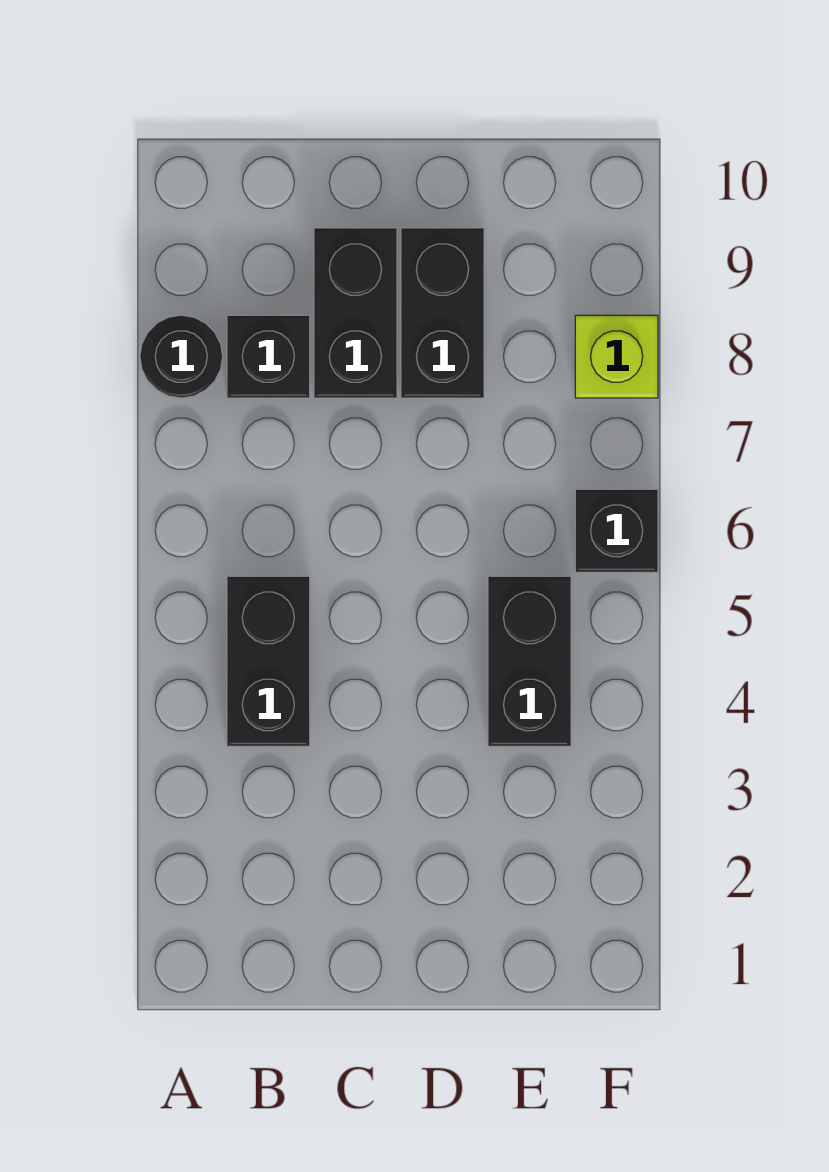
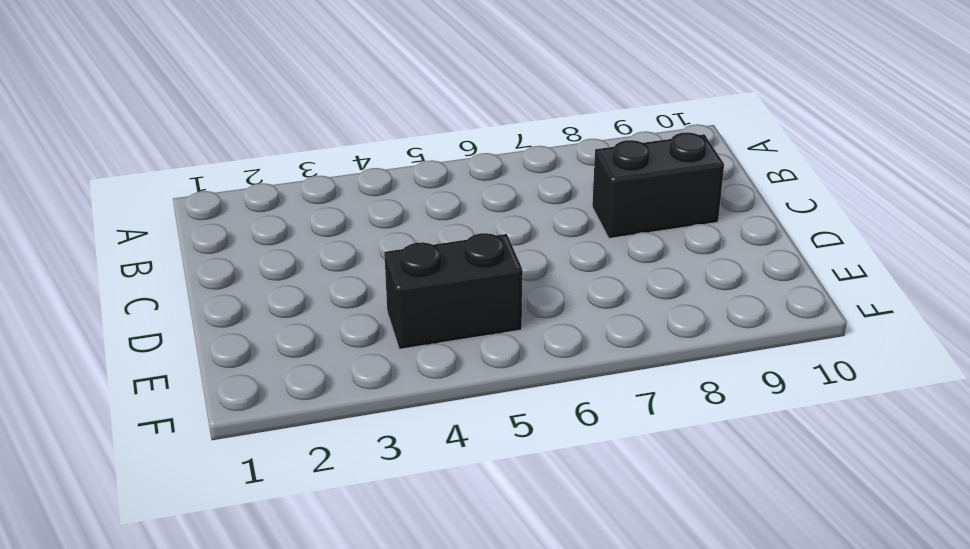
none -> black round brick A8 level 1
none -> black brick B4:B5 level 1

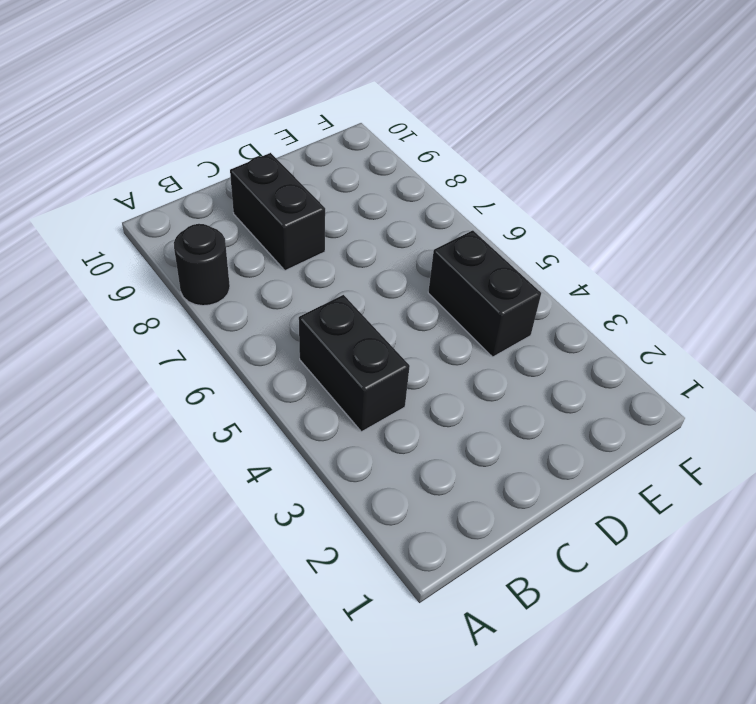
none -> black brick B8 level 1
none -> black brick D8:D9 level 1

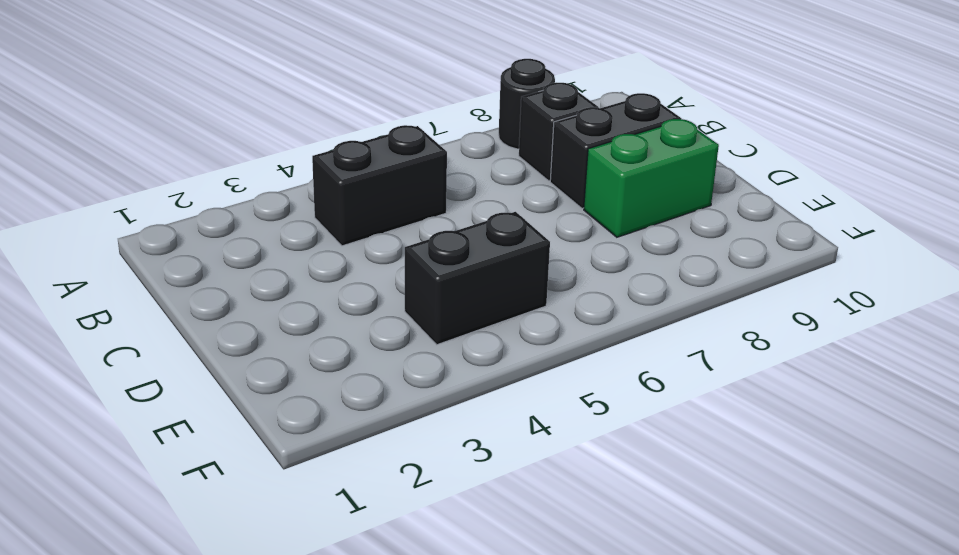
green brick D8:D9 level 1 -> black brick D8:D9 level 1
none -> black brick F6 level 1
none -> lime brick F8 level 1

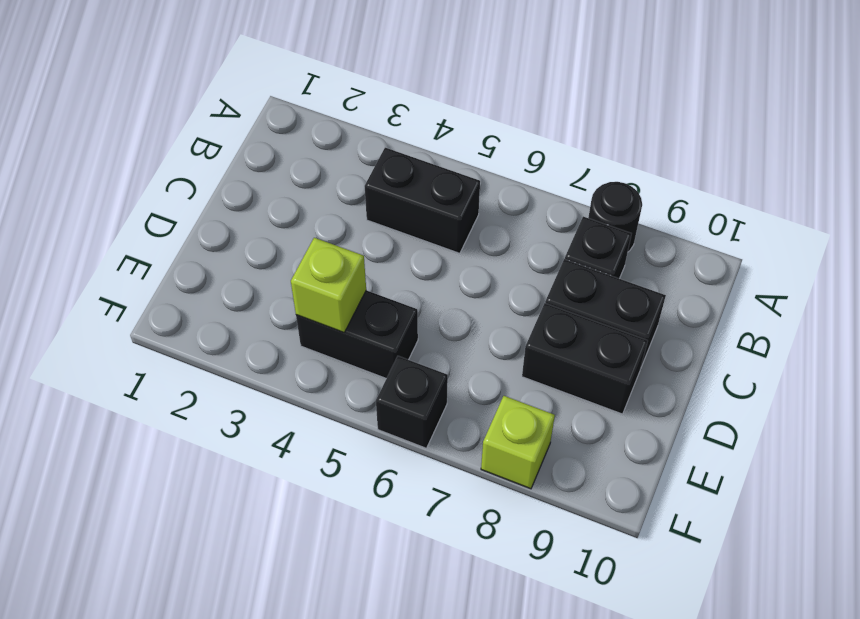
lime brick E4 level 2 -> none

